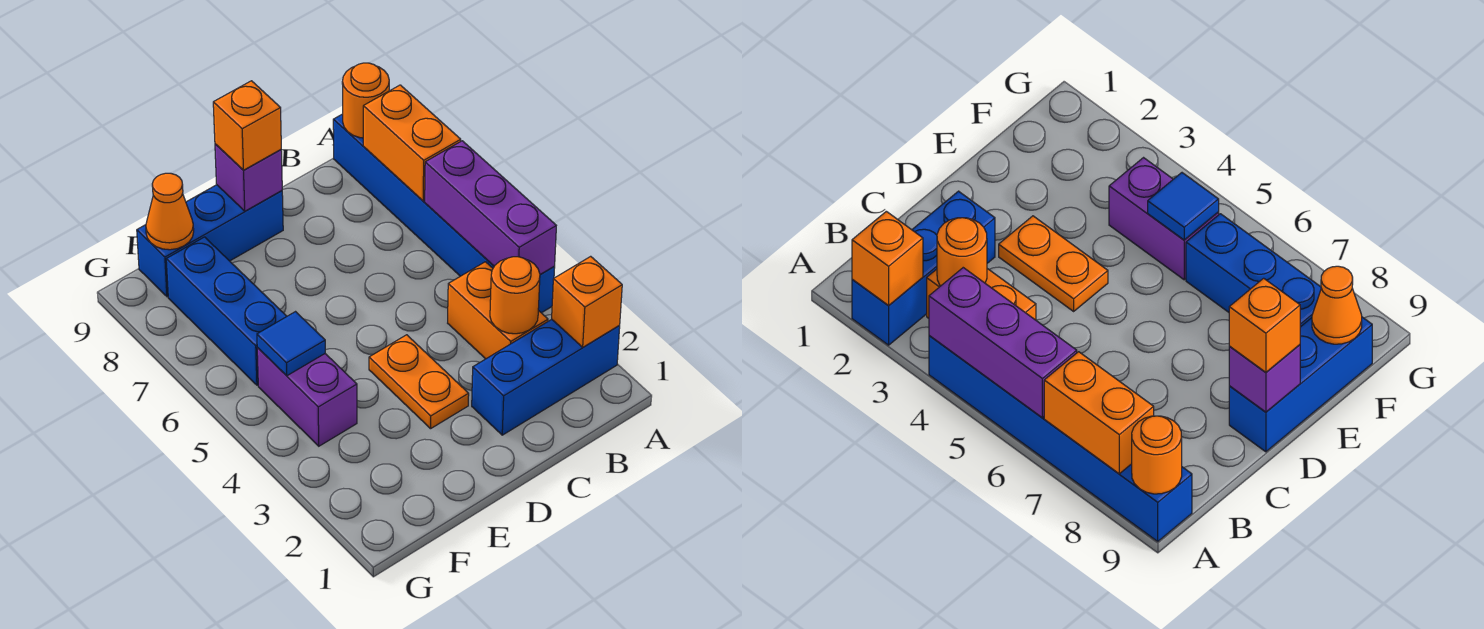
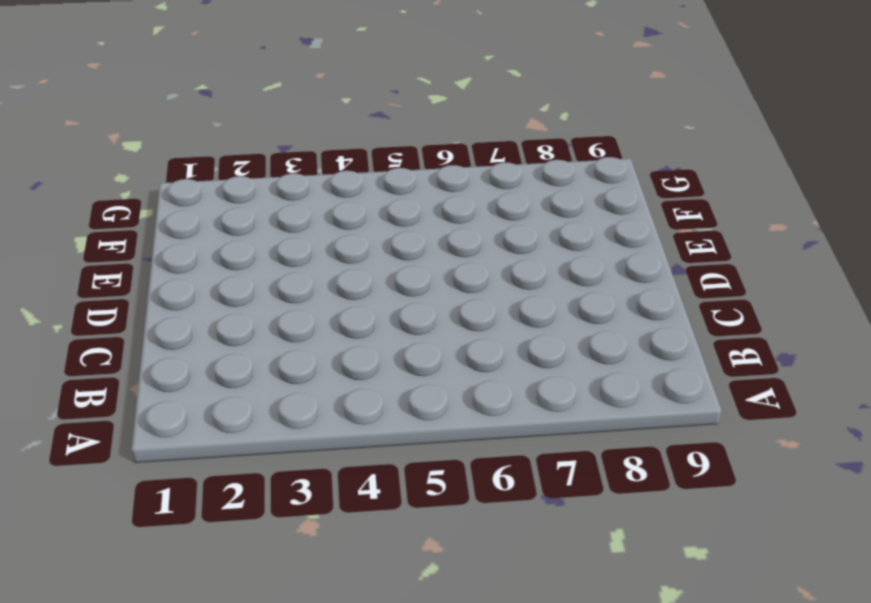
none -> blue brick A2:C2 level 1
none -> blue brick A4:A9 level 1
none -> orange brick B3:B4 level 1

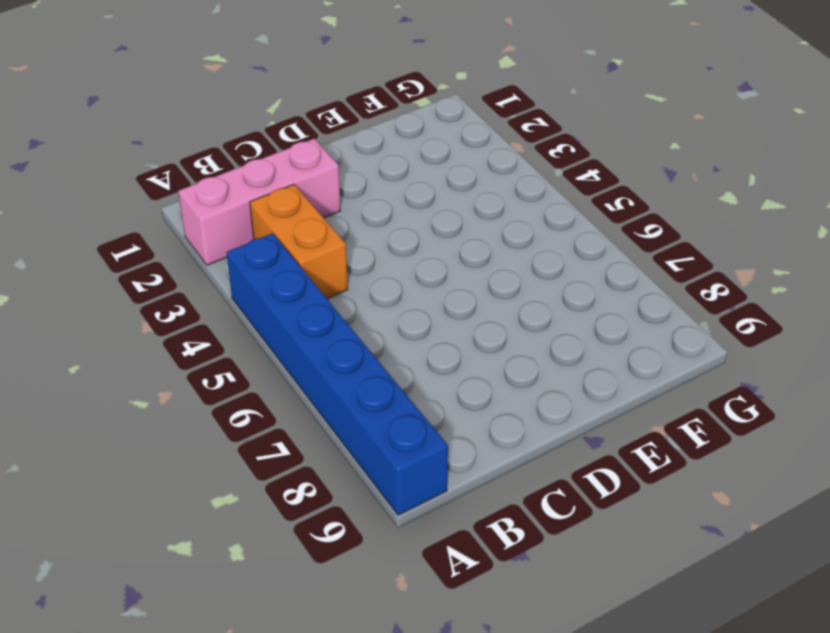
pink brick A2:C2 level 1 -> blue brick A2:C2 level 1
none -> orange plate D3:D4 level 1
none -> blue brick D9:F9 level 1
none -> purple brick F4:F5 level 1

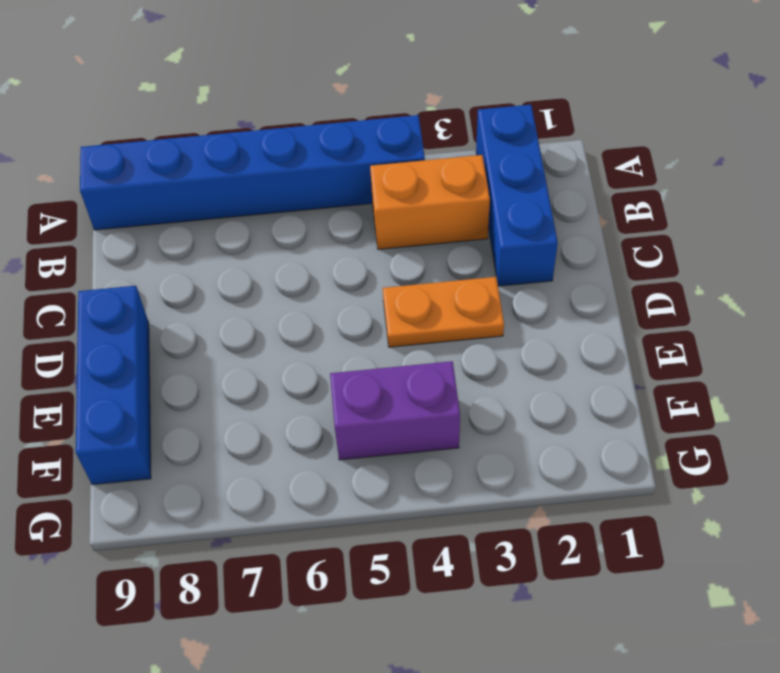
none -> blue brick F6:F8 level 1
none -> orange brick A2 level 2
none -> purple brick A4:A6 level 2

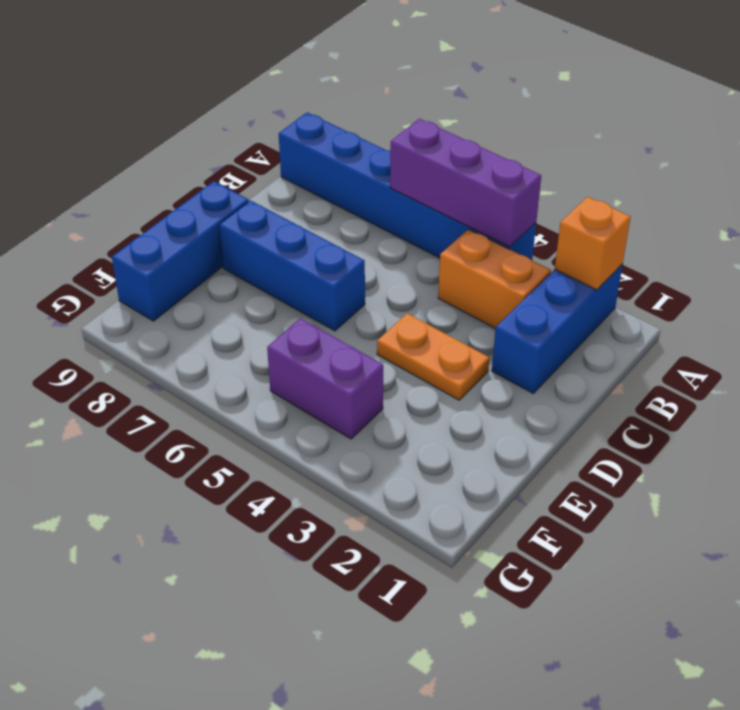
blue brick D6:D8 level 1 -> blue brick F6:F8 level 1
none -> orange brick A7:A8 level 2
none -> orange round brick A9 level 2
none -> orange round brick B3 level 2

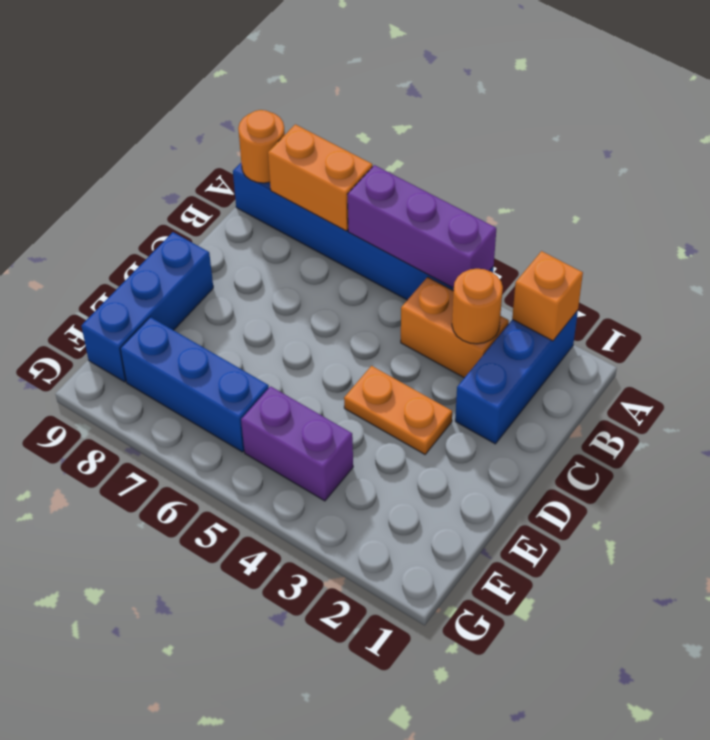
none -> purple brick D9 level 2
none -> blue tile F5 level 2
none -> orange cone F9 level 2

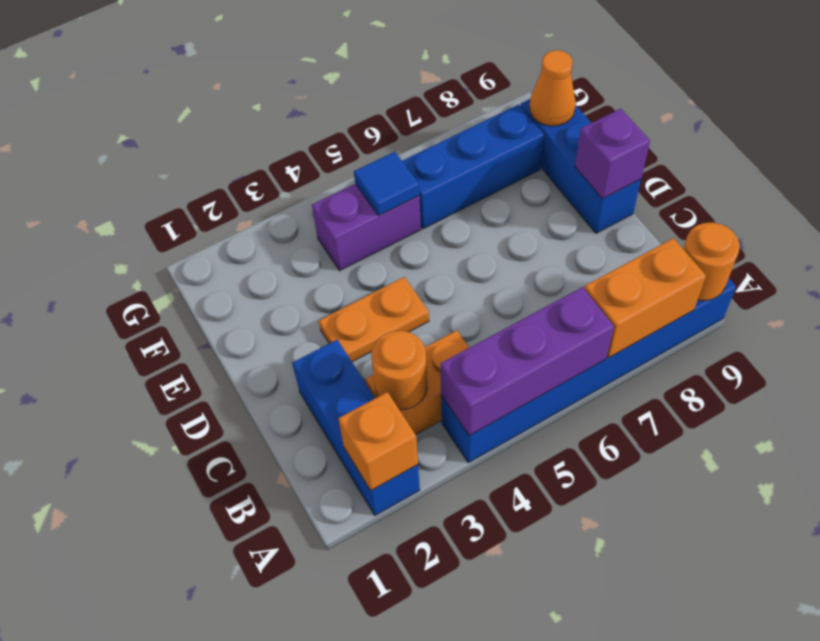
none -> orange brick D9 level 3

